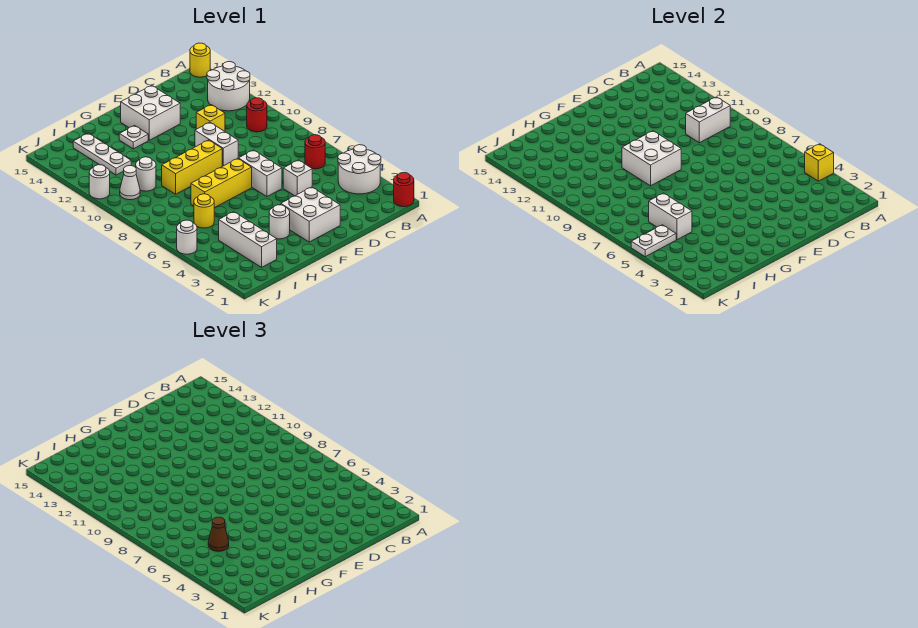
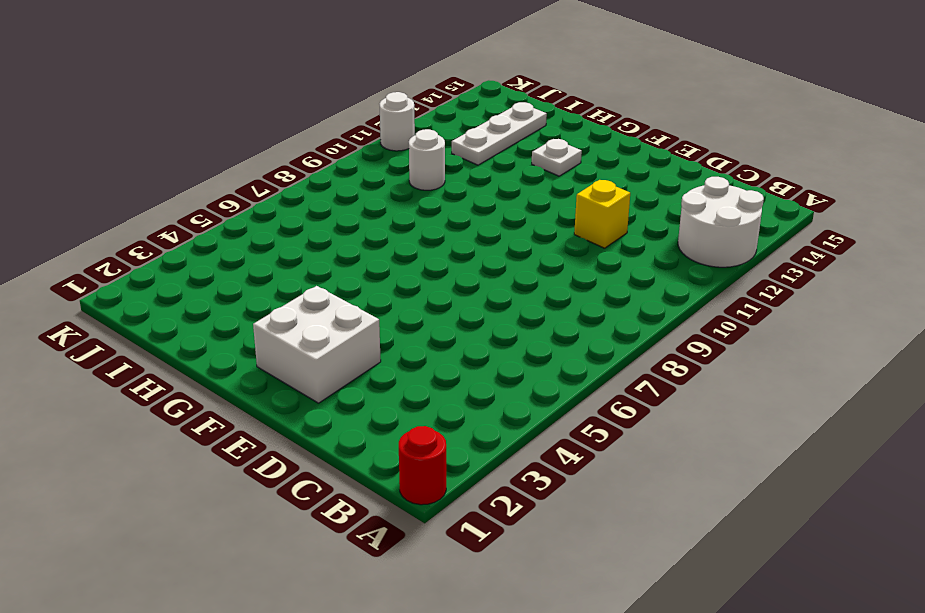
none -> white round brick A3:B4 level 1
none -> yellow round brick A15 level 1
none -> red round brick B6 level 1

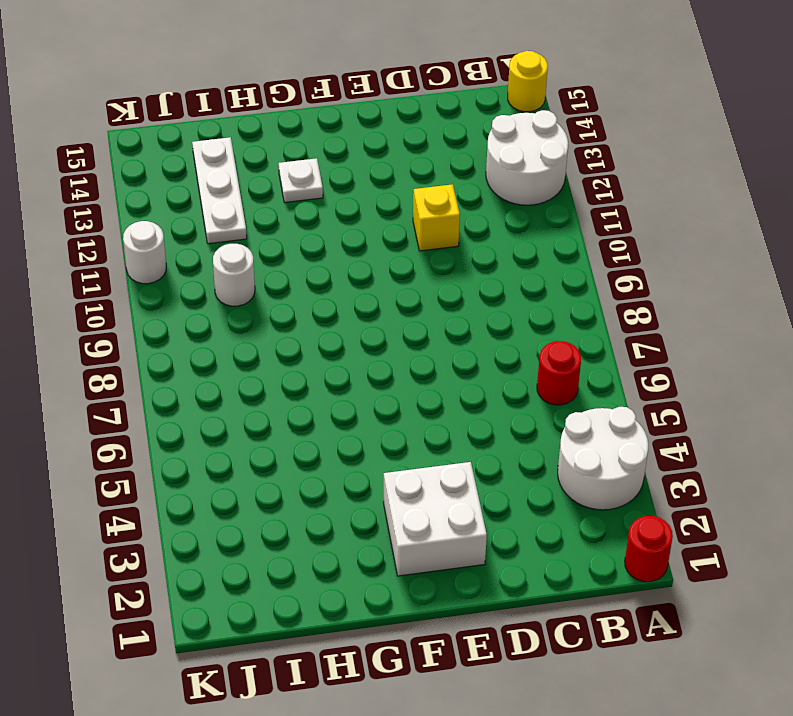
none -> red round brick B10 level 1
none -> white brick D5 level 1
none -> white brick E6:E7 level 1

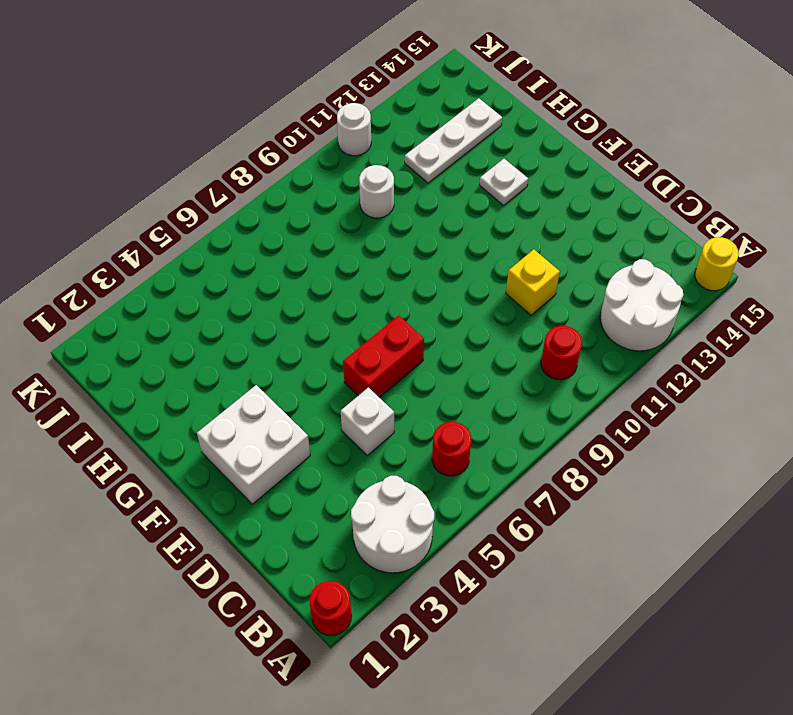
red brick E6:E7 level 1 -> white brick E6:E7 level 1
none -> white brick E9:E10 level 1
none -> white brick E13:F14 level 1
none -> yellow brick F7:H7 level 1

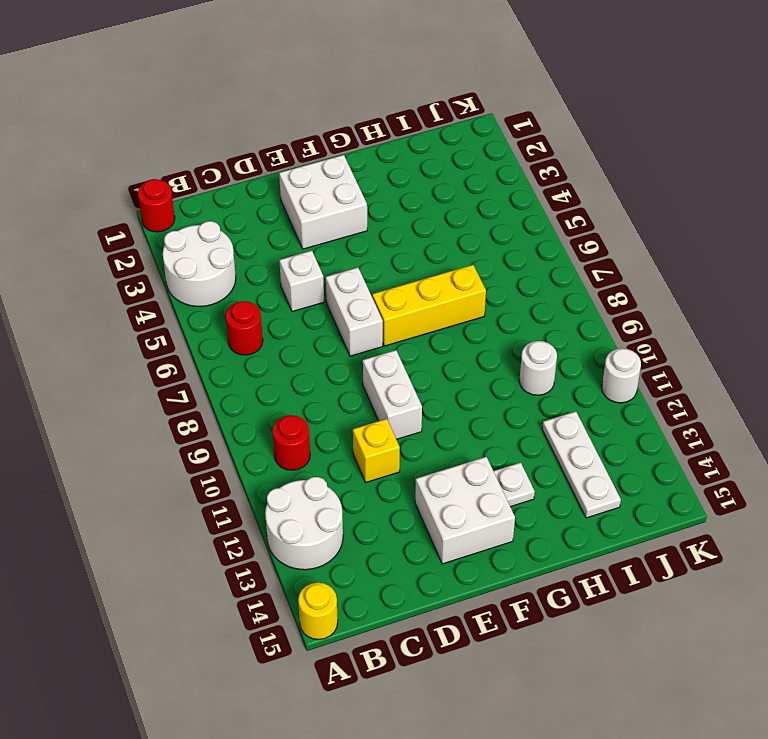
none -> yellow brick F9:H9 level 1
none -> white round brick G3 level 1
none -> white brick I2:I4 level 1

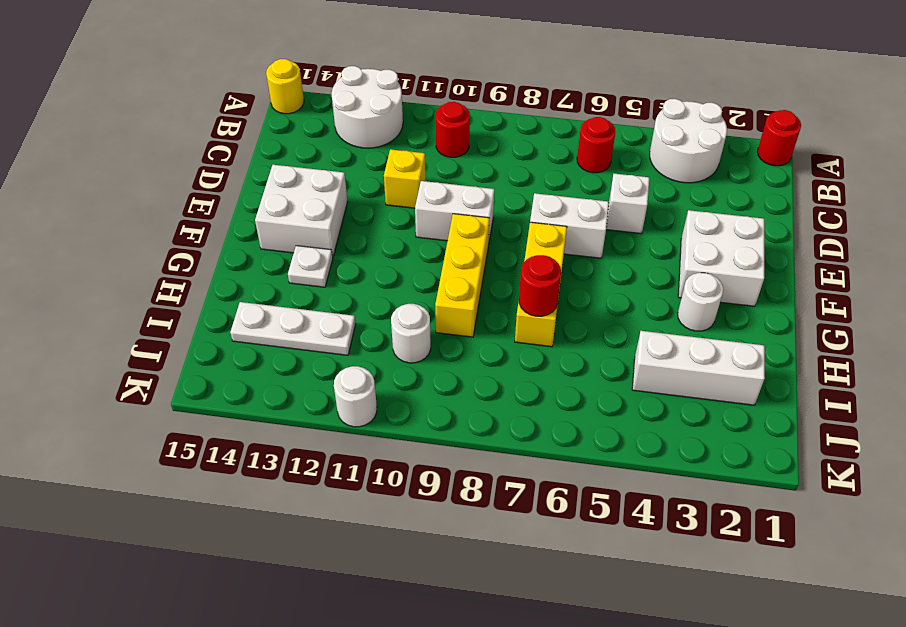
red round brick H7 level 2 -> none
none -> yellow round brick I6 level 1
none -> white cone J10 level 1
none -> white round brick K5 level 1

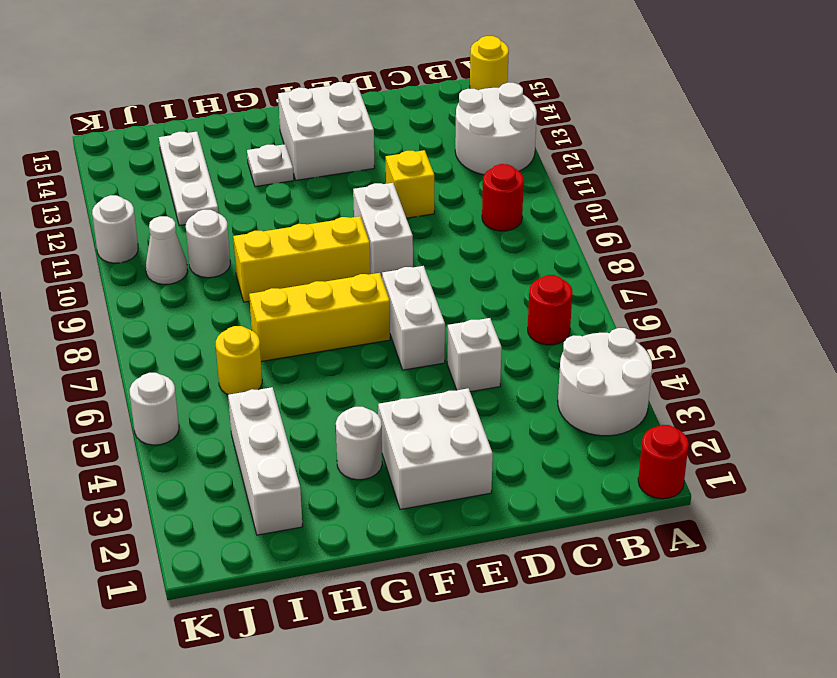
none -> yellow brick A4 level 2
none -> white brick B10:C10 level 2
none -> white brick F9:G10 level 2

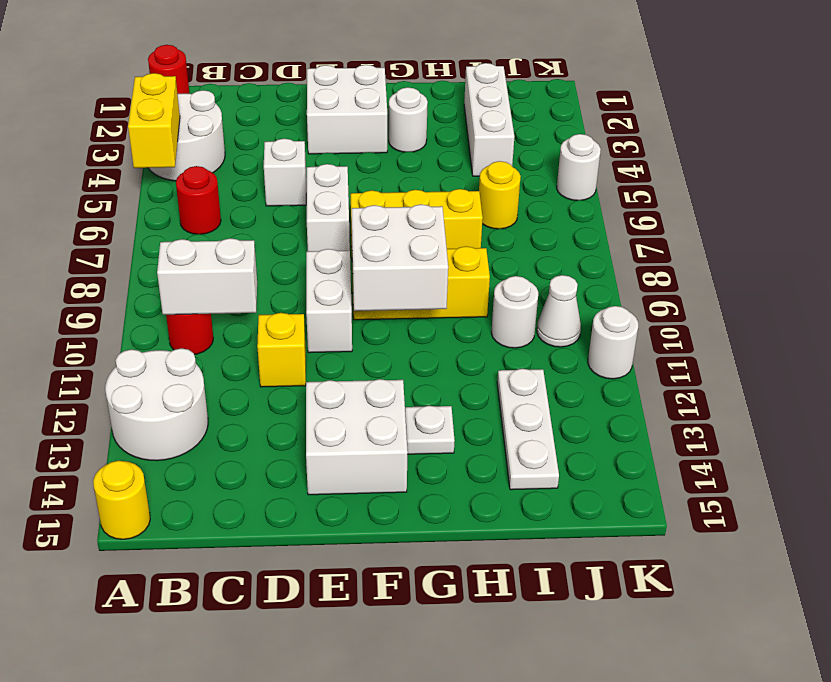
yellow brick A4:A5 level 2 -> yellow brick A4 level 2
none -> white brick I5:I6 level 2
none -> white plate J5:K5 level 2
none -> brown cone I5 level 3

